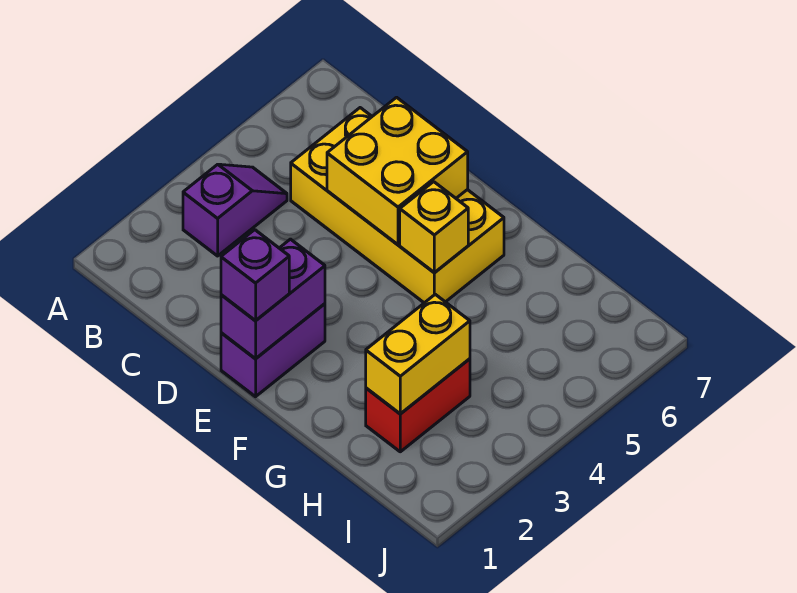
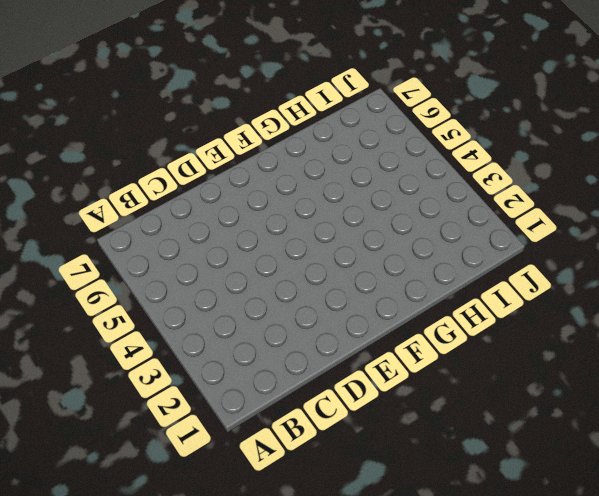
none -> purple slope B3:B4 level 1 top 3
none -> yellow brick C5:F6 level 1

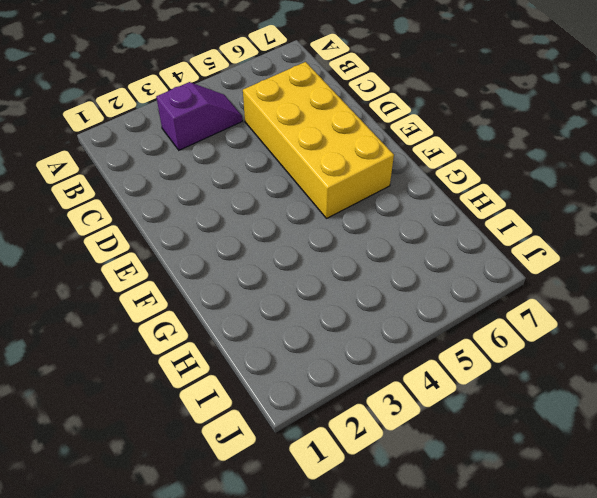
none -> purple brick E1:E2 level 1
none -> red brick H2:H3 level 1

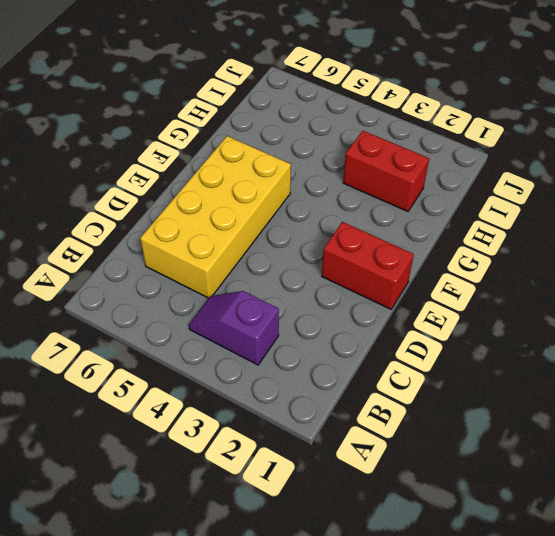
red brick E1:E2 level 1 -> purple brick E1:E2 level 1
none -> yellow brick D5:E6 level 2
none -> purple brick E1:E2 level 2

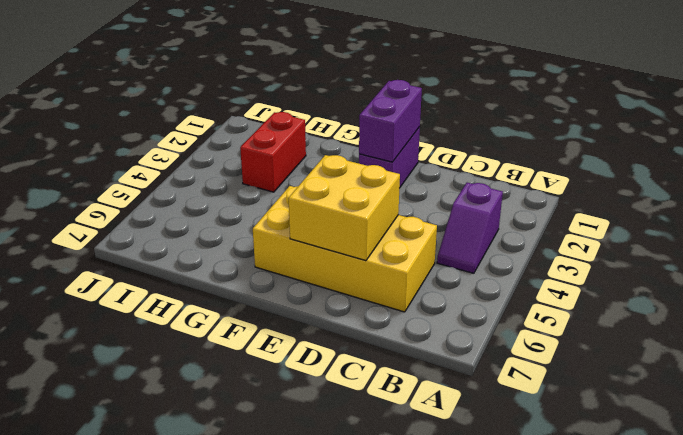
none -> yellow brick F5 level 2
none -> yellow brick H2:H3 level 2

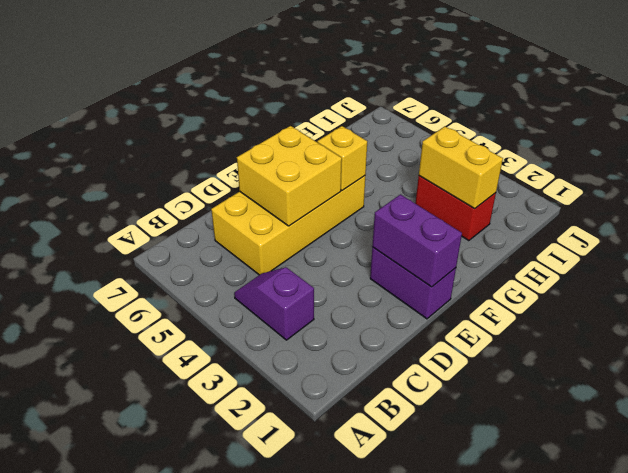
none -> purple brick E1 level 3

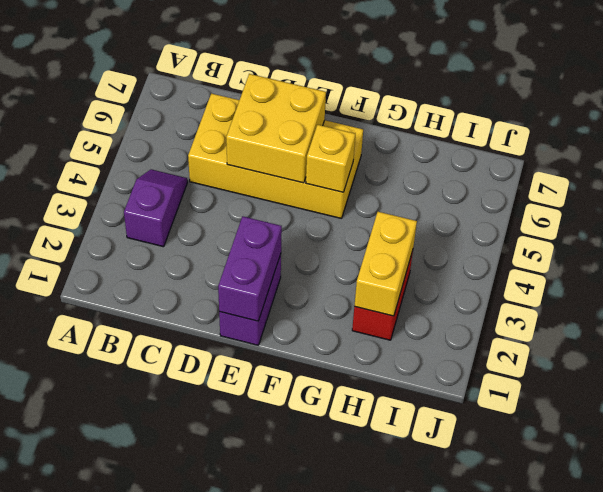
none -> purple brick E1 level 3

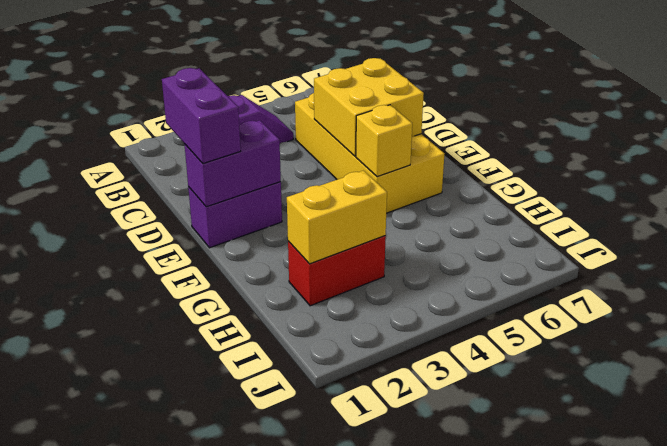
purple brick D1:E1 level 3 -> purple brick E1 level 3

